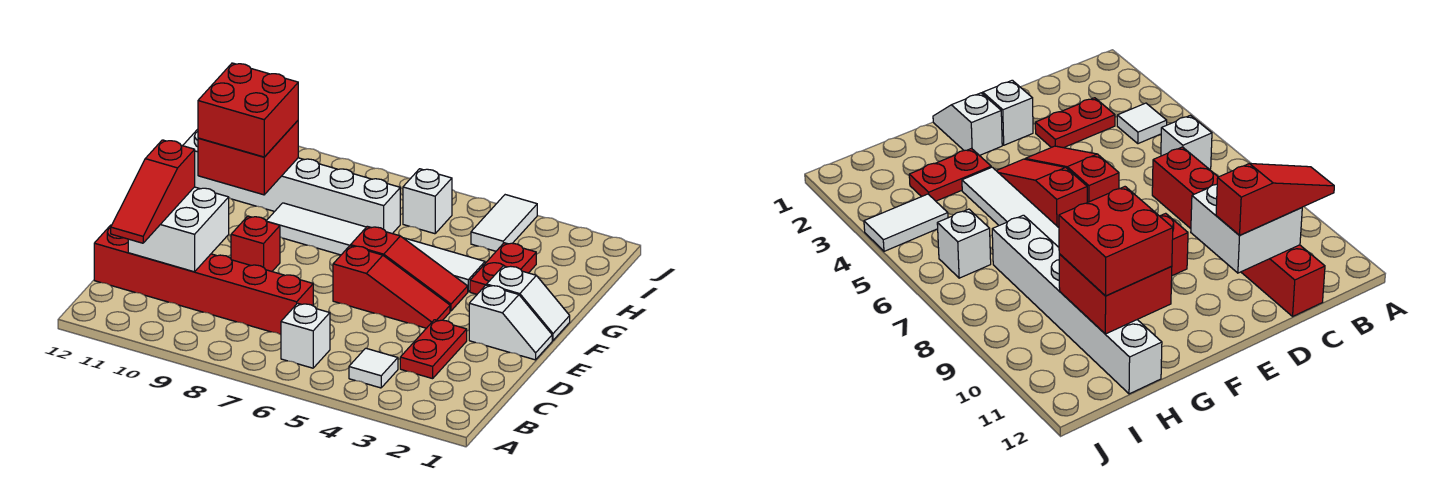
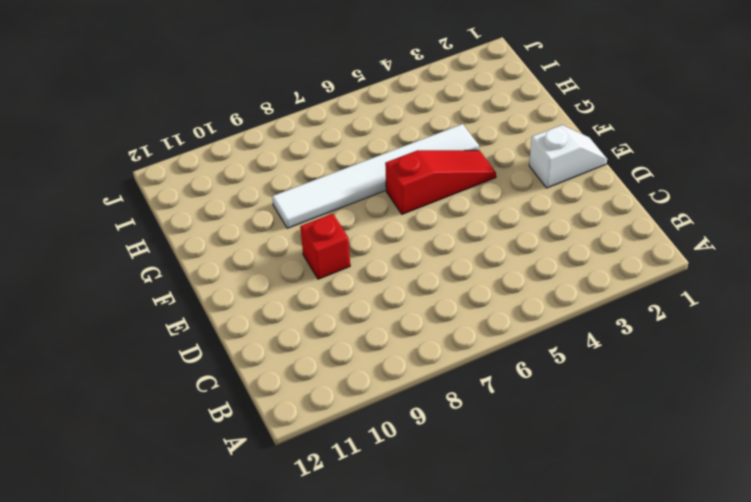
none -> white tile B4 level 1
none -> white brick B6 level 1
none -> red plate C3:D3 level 1

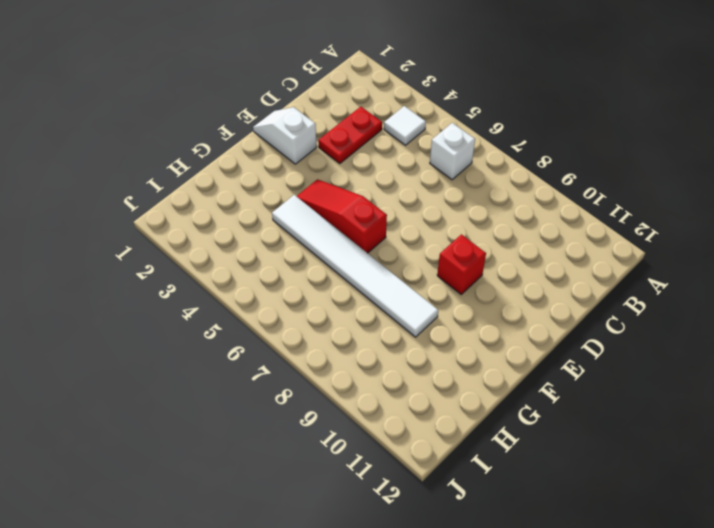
none -> red brick C7:C12 level 1
none -> red slope E4:E6 level 1 top 6
none -> white slope F1:F2 level 1 top 2

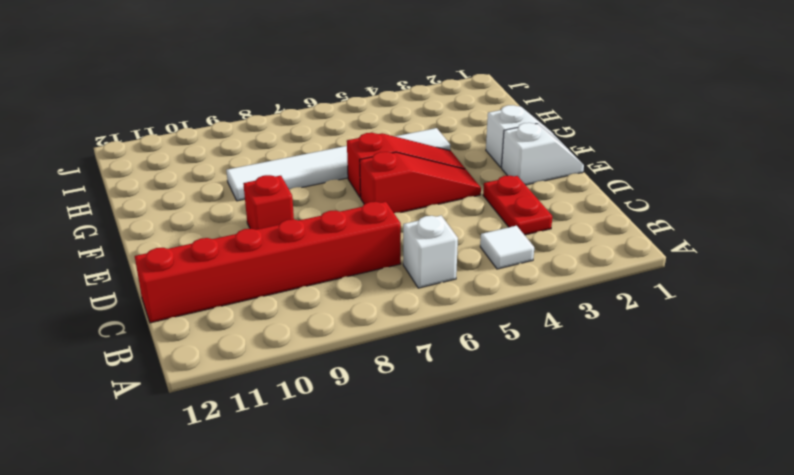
none -> red plate G3:H3 level 1
none -> white brick H7:H12 level 1
none -> white tile I4:J4 level 1

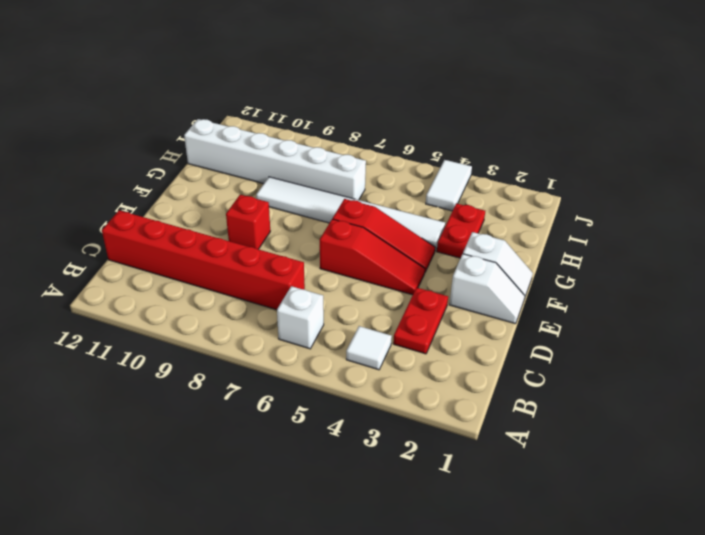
none -> white brick I6 level 1
none -> white brick C10:D11 level 2
none -> red brick G10:H11 level 2

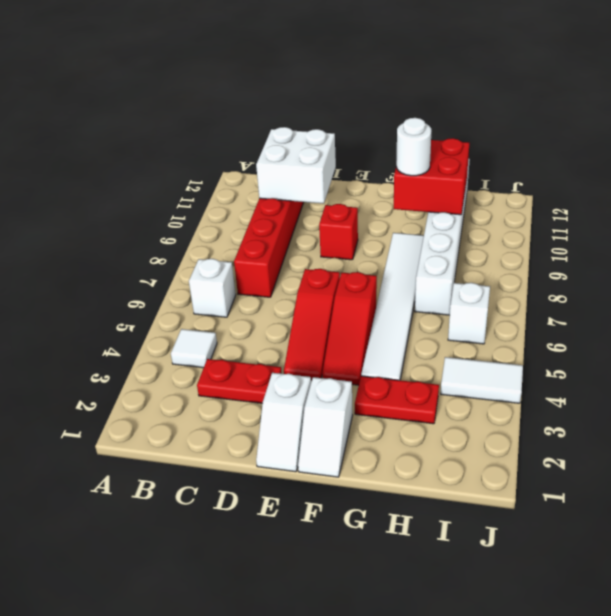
white round brick G10 level 3 -> red brick G10:H11 level 3
none -> red slope B11:D11 level 3 top D

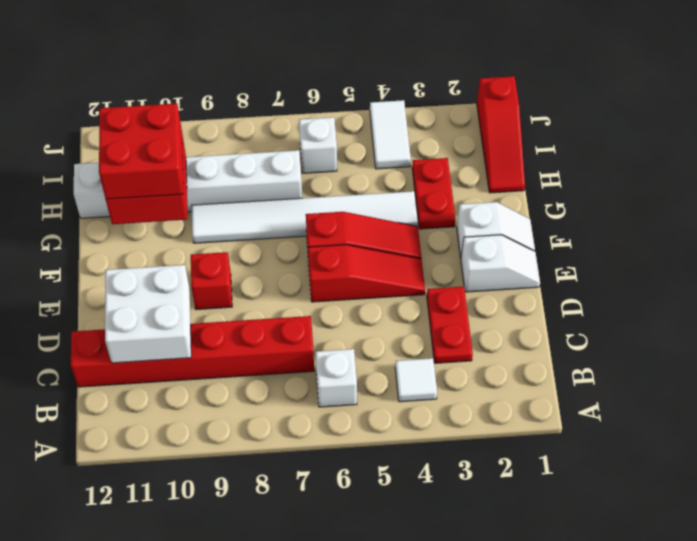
red slope H1:J1 level 1 top J -> red slope B11:D11 level 3 top D

